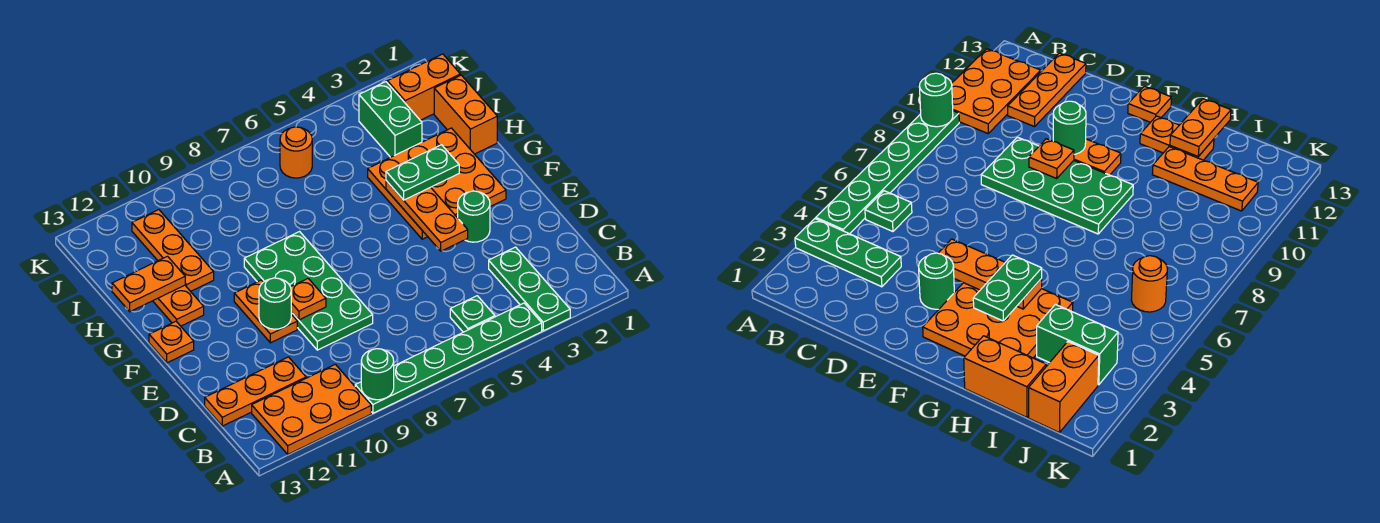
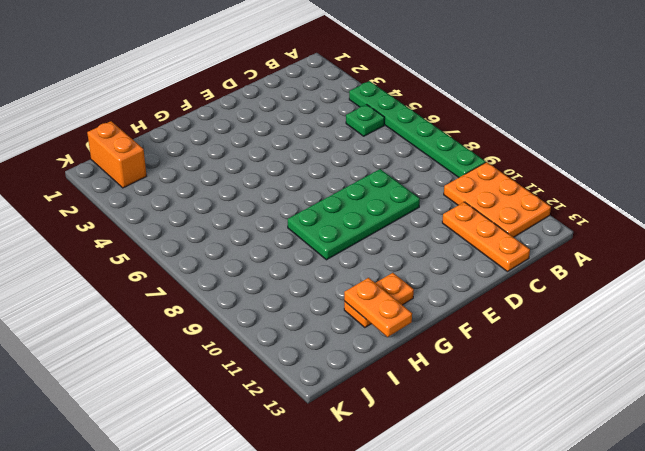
none -> green plate A3:C3 level 1
none -> green round brick E3 level 1
none -> orange plate E10:F10 level 1

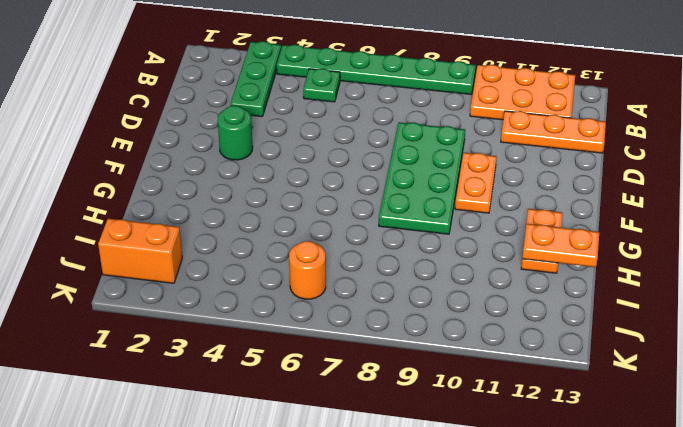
none -> orange plate F2:H4 level 1
none -> orange plate F13 level 1
none -> orange brick H1:I1 level 1

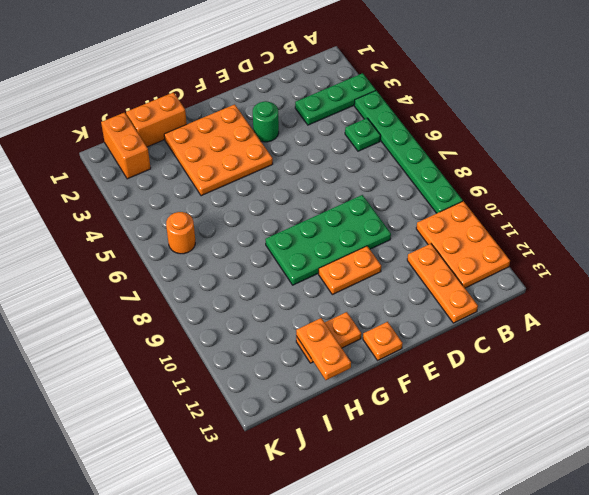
none -> orange plate H11:J11 level 1
none -> green brick I3:J3 level 1
none -> green round brick A9 level 2

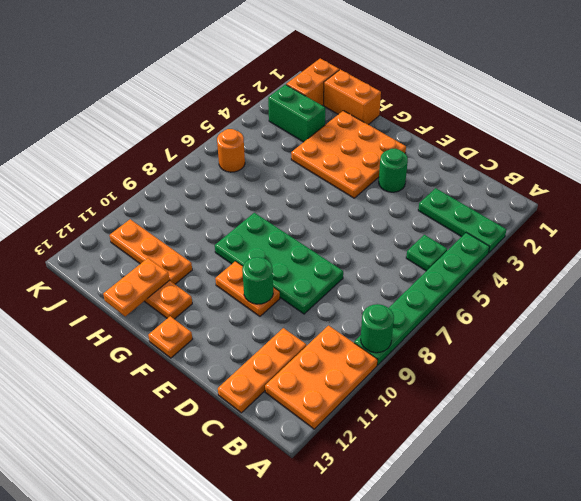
none -> orange plate E4:G4 level 2
none -> orange plate E9 level 2
none -> green plate G3:G4 level 3

